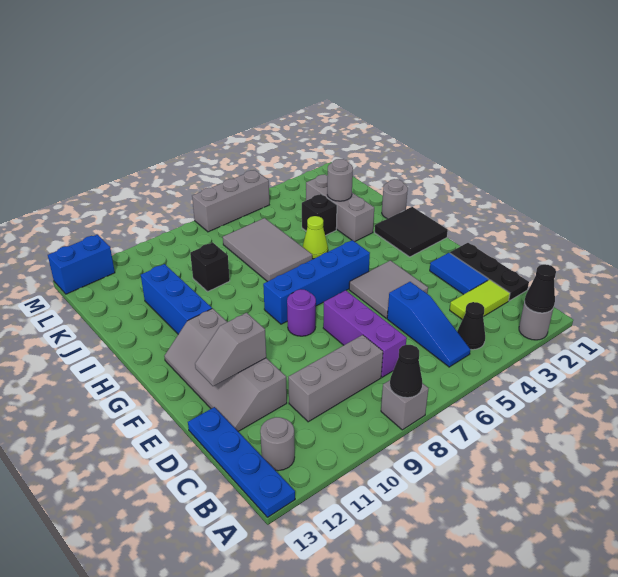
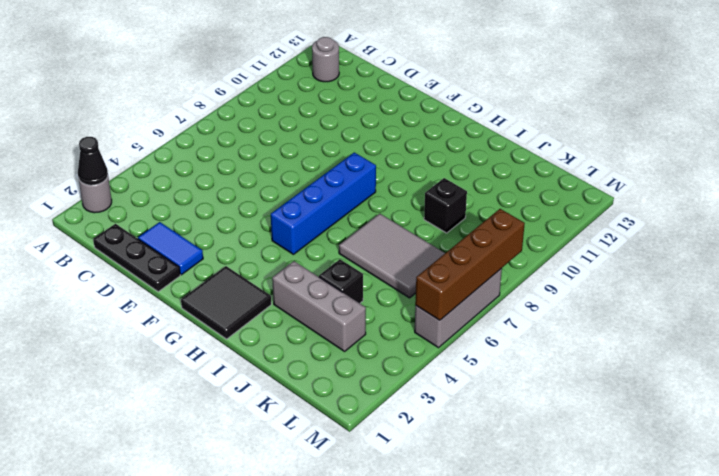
brown brick M5:M8 level 2 -> none
none -> grey brick A8 level 1
none -> blue plate A13:D13 level 1
none -> black cone B4 level 1

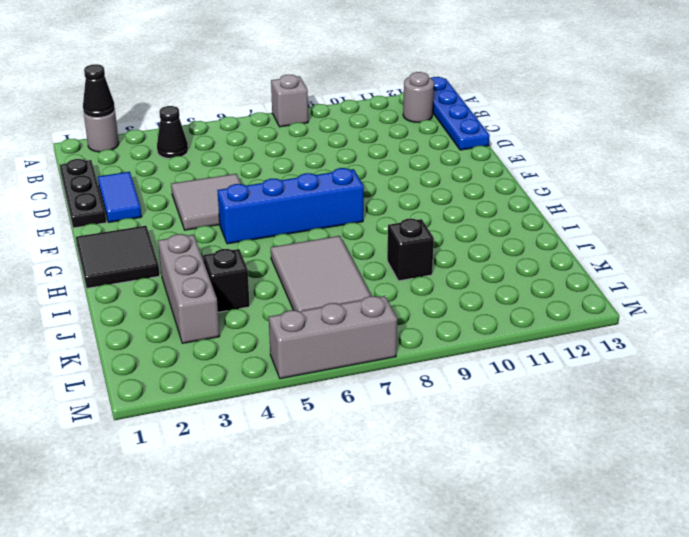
none -> blue slope B5:D5 level 1 top D
none -> lime tile C2:C3 level 1
none -> purple brick C7:E7 level 1

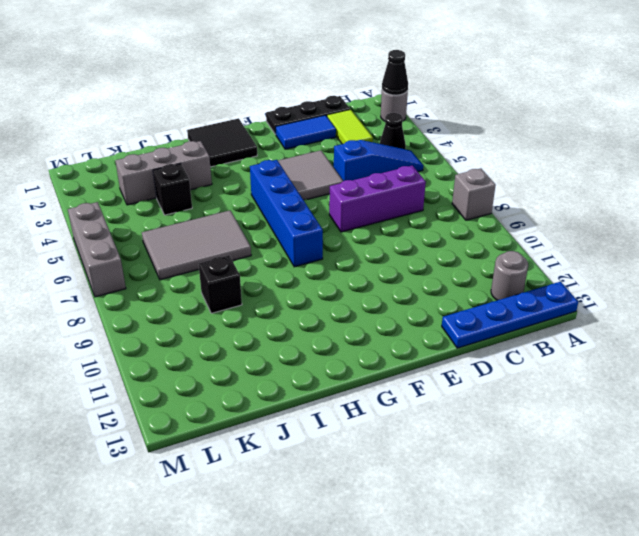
none -> grey brick C8:C10 level 1
none -> grey slope D11:G12 level 1 top 11
none -> purple round brick F8 level 1

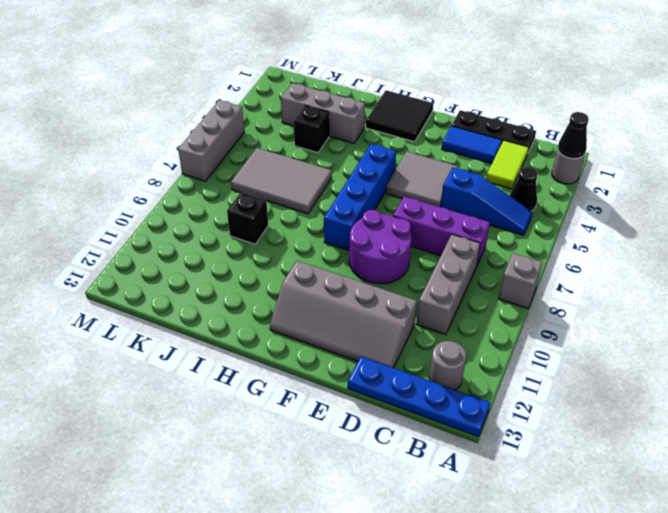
purple round brick E8:F9 level 1 -> purple round brick F8 level 1
none -> blue brick H11:J11 level 1
none -> grey round brick I1 level 1
none -> lime cone I5 level 1

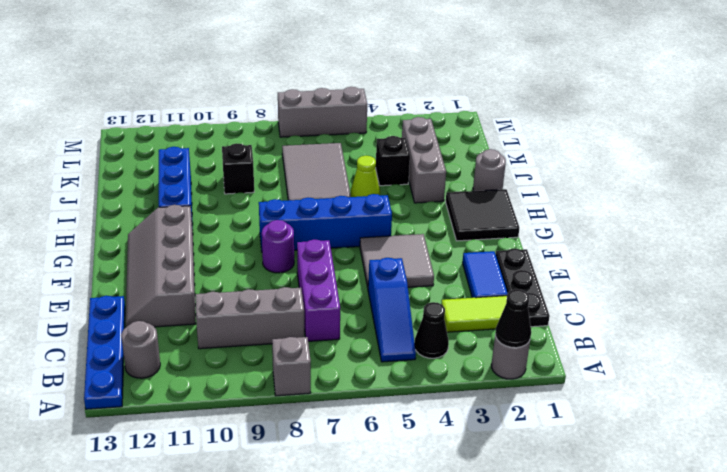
none -> blue brick M12:M13 level 1
none -> black cone A8 level 2
none -> grey slope E11:E12 level 2 top 11

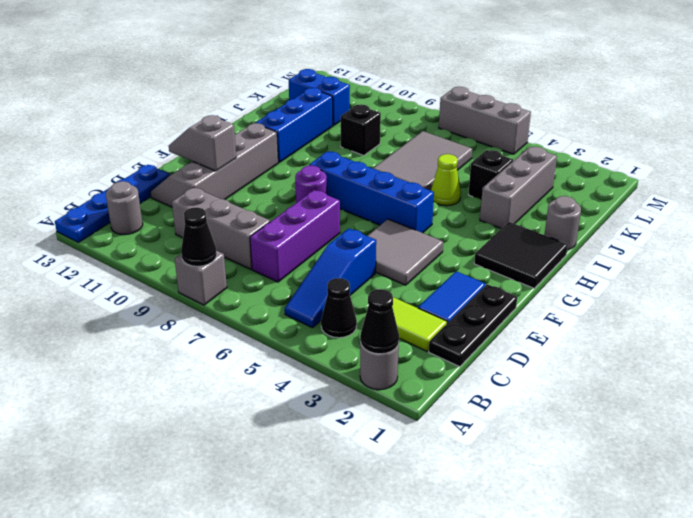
blue brick K11:K12 level 1 -> blue brick M12:M13 level 1
none -> grey round brick J3 level 2

